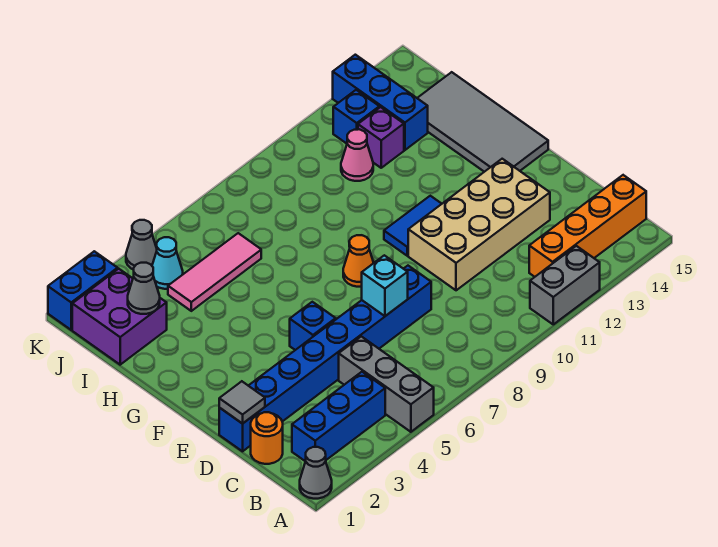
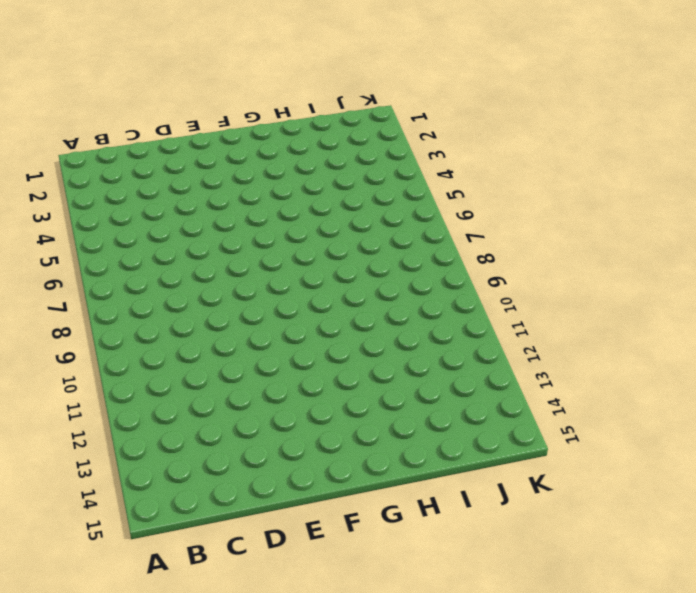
none -> grey cone A1 level 1
none -> grey brick A5:C5 level 1
none -> grey brick A11:A12 level 1

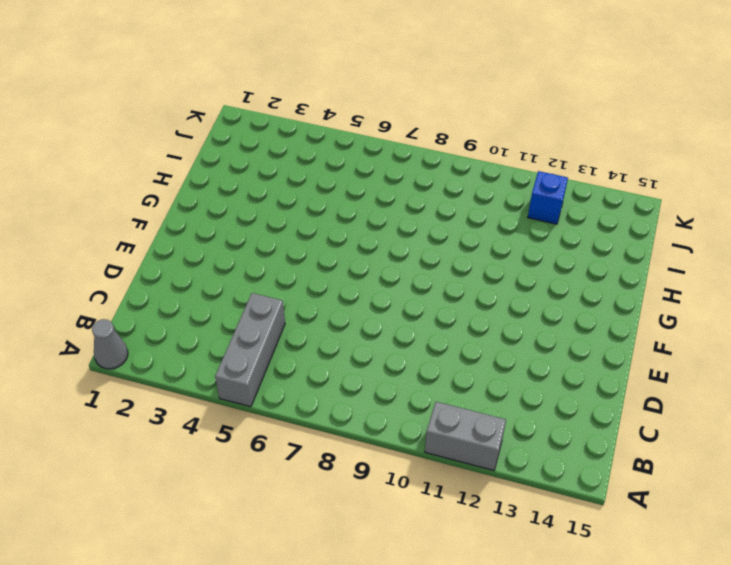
none -> blue brick B2:B4 level 1
none -> orange brick B12:B15 level 1
none -> orange round brick C1 level 1

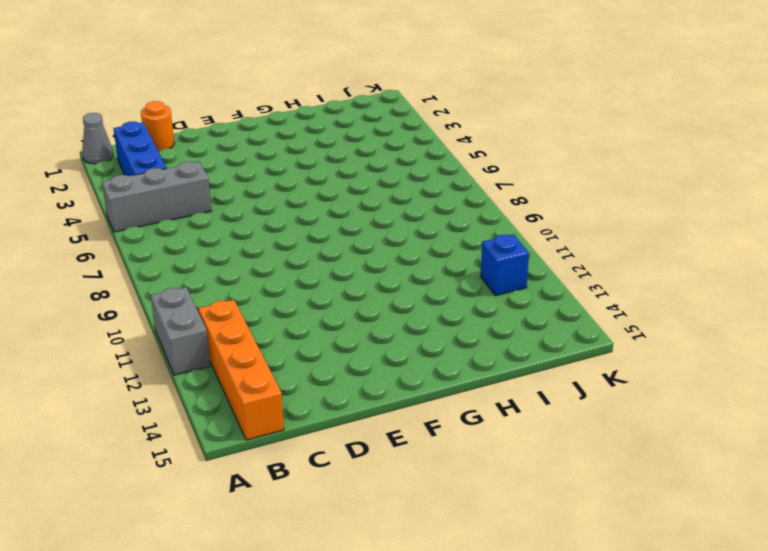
none -> blue brick D1:D8 level 1
none -> tan brick D10:E13 level 1
none -> blue brick E5 level 1

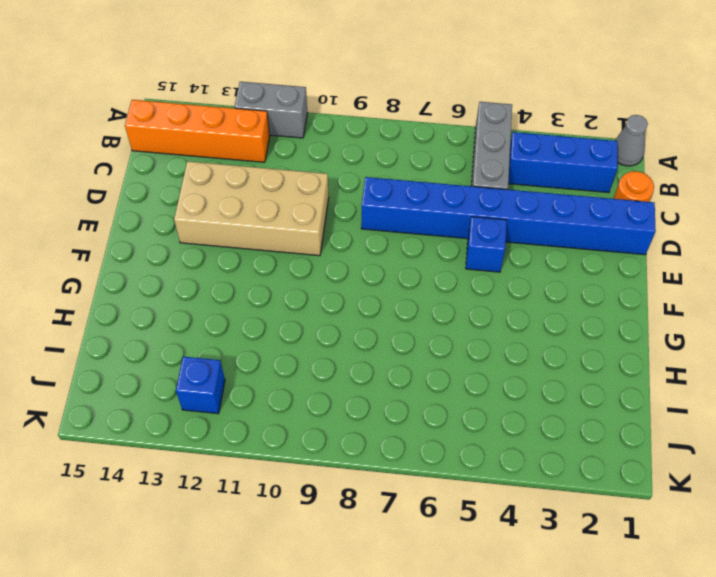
none -> orange cone F8 level 1
none -> blue tile F10:F11 level 1
none -> grey tile F14:I15 level 1

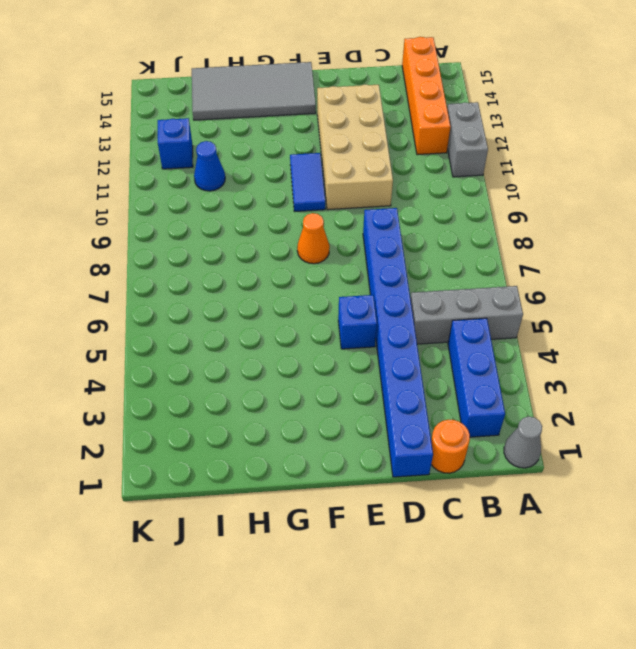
blue cone I11 level 1 -> pink cone I11 level 1
none -> purple brick I1:J2 level 1
none -> pink tile I4:I6 level 1
none -> purple brick I12 level 1

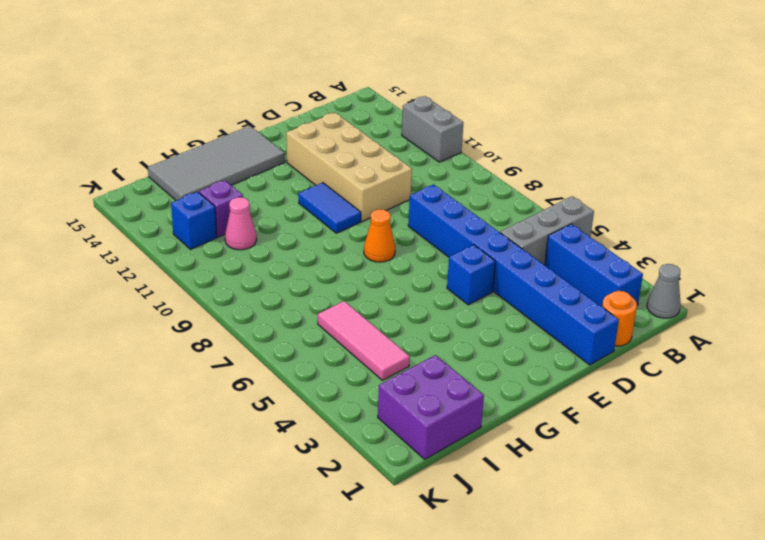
none -> orange brick B12:B15 level 1
none -> blue brick I13:K13 level 1
none -> cyan cone J4 level 1

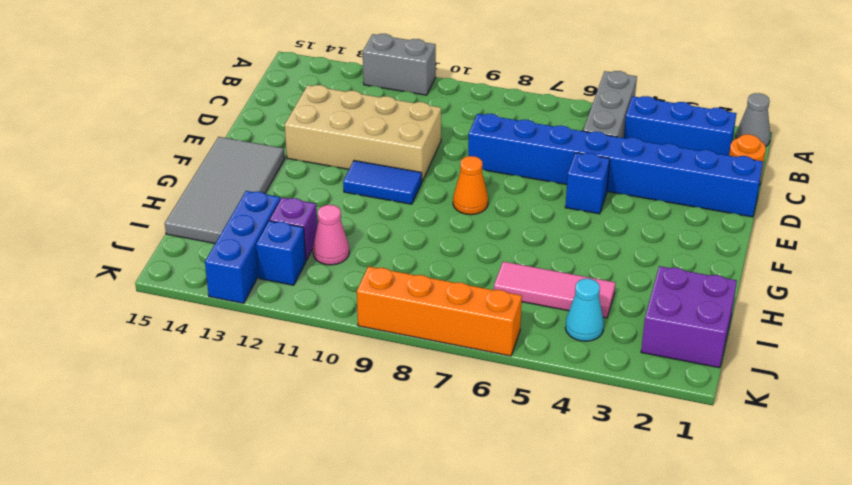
orange brick K6:K9 level 1 -> orange brick B12:B15 level 1
none -> blue brick K1:K2 level 1
none -> grey cone K4 level 1
none -> grey tile D1 level 2

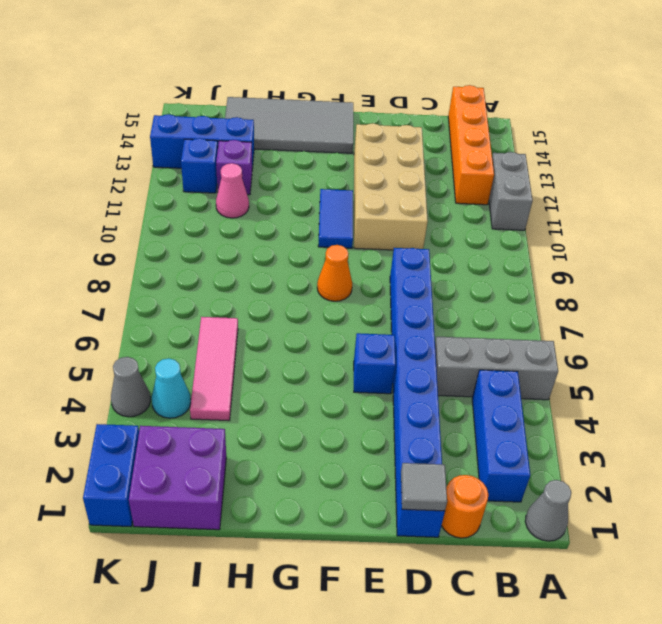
none -> cyan brick D7 level 2
none -> grey cone I2 level 2

